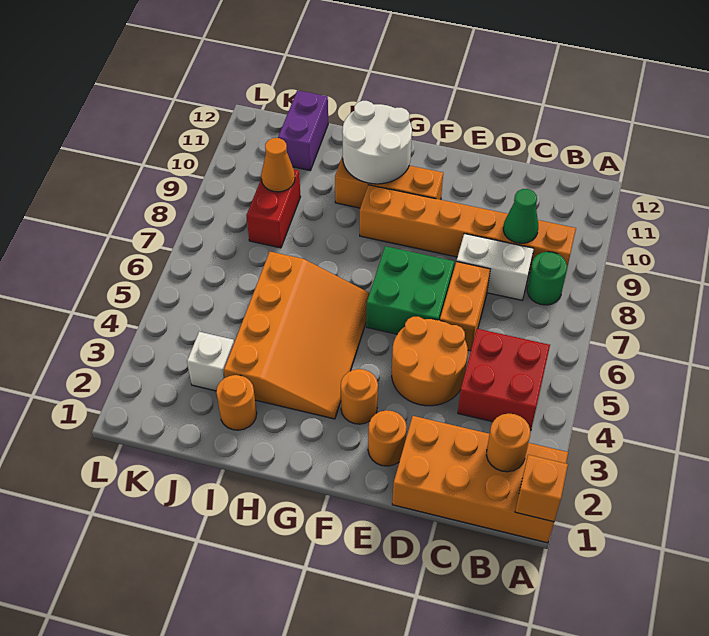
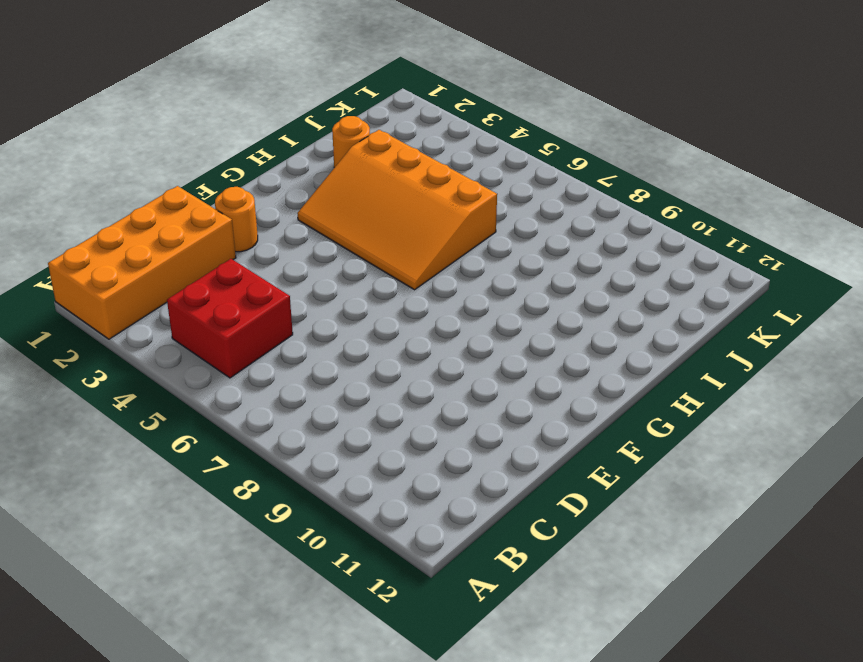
none -> green round brick B8 level 1
none -> orange brick B9:G9 level 1
none -> white brick C8:D8 level 1

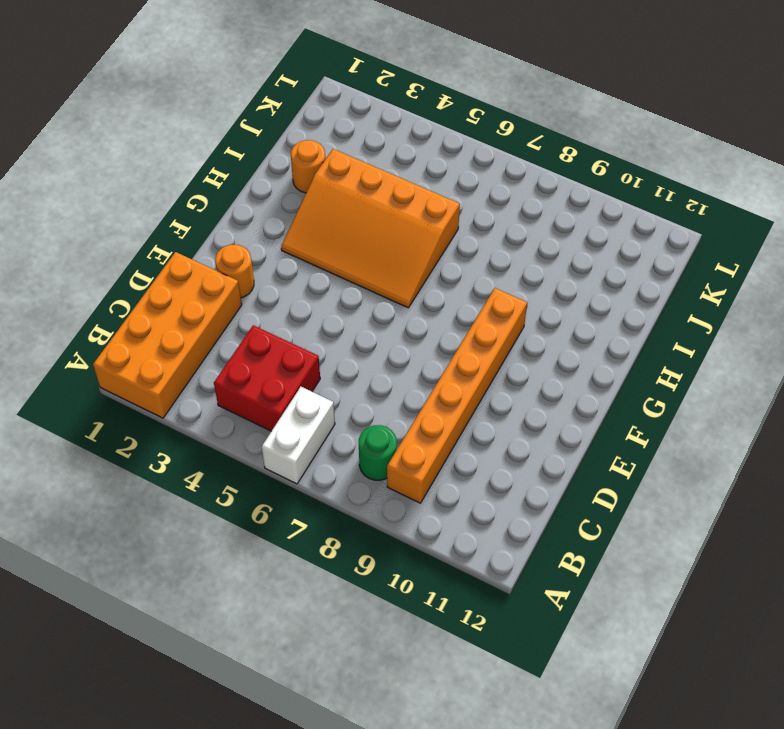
white brick A6:B6 level 1 -> white brick C8:D8 level 1
none -> orange round brick D4:E5 level 1
none -> orange brick D6:D7 level 1
none -> green brick E6:F7 level 1

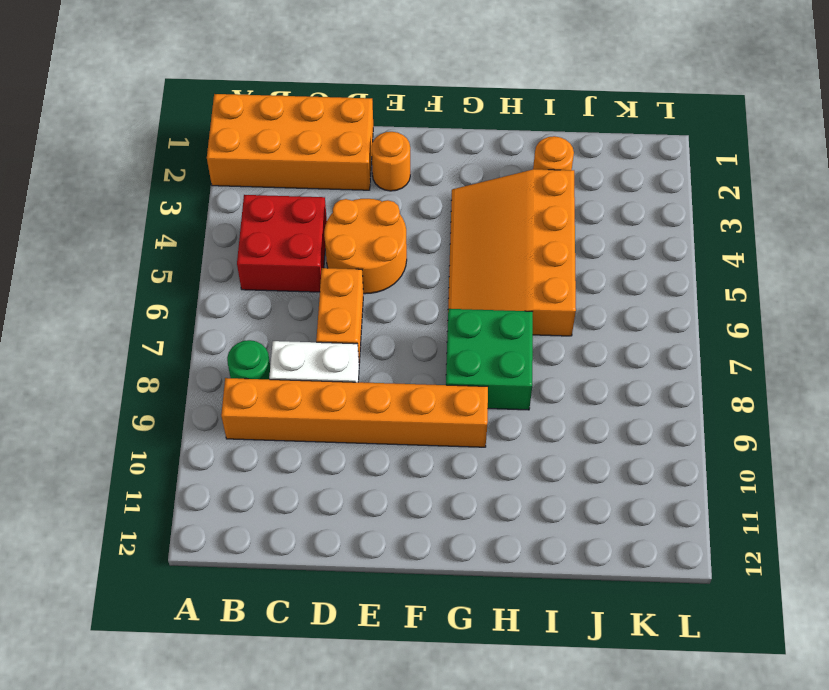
green brick G7:H8 level 1 -> green brick E6:F7 level 1
none -> orange round brick F3 level 1
none -> orange brick F10:H10 level 1
none -> white brick J3 level 1

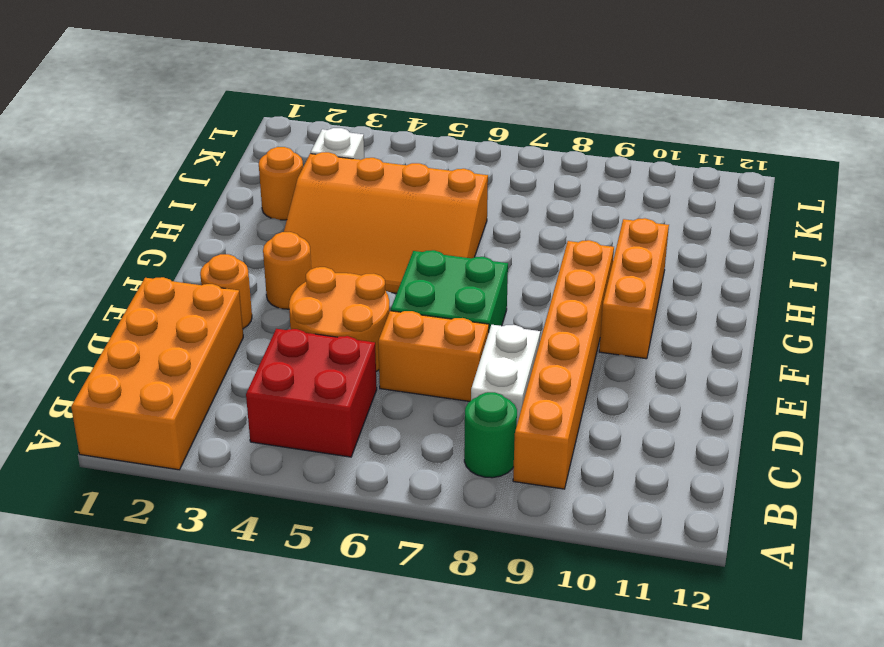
none -> red brick J8:J9 level 1
none -> purple brick J11:J12 level 1
none -> orange brick A1 level 2

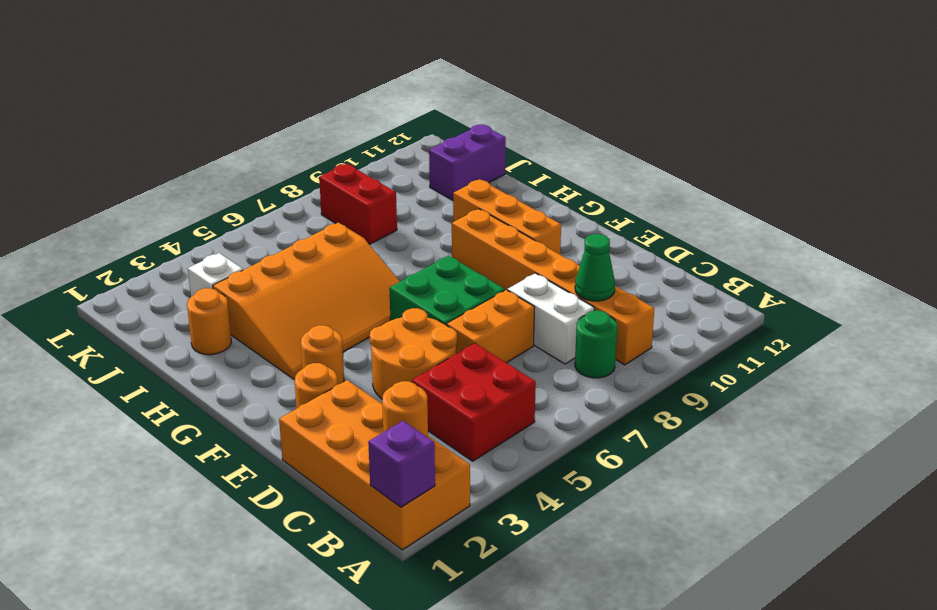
purple brick A1 level 2 -> orange brick A1 level 2
red brick J8:K8 level 1 -> red brick J8:J9 level 1
none -> white round brick G10:H11 level 2
none -> orange cone J9 level 2

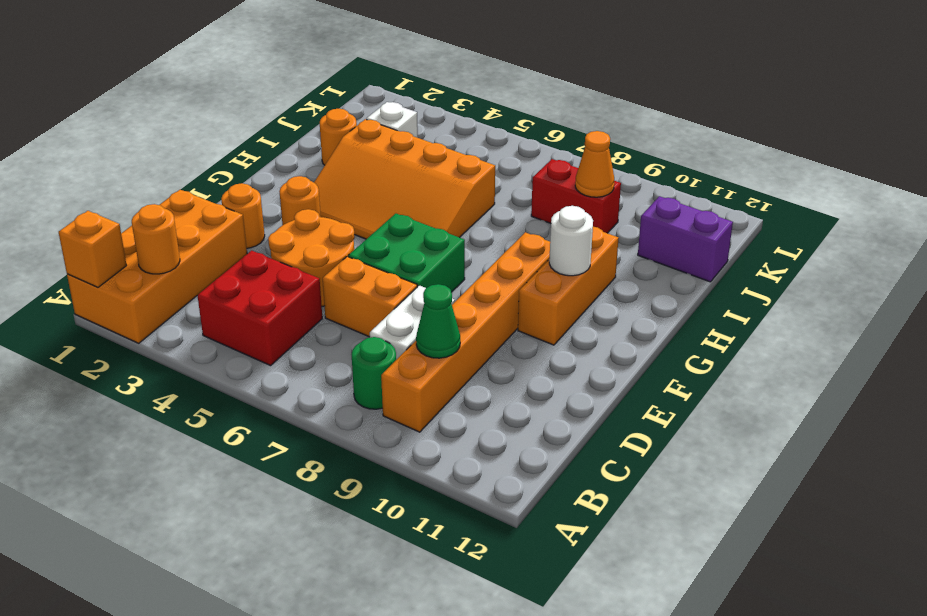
white round brick G10 level 2 -> white round brick G10:H11 level 2

